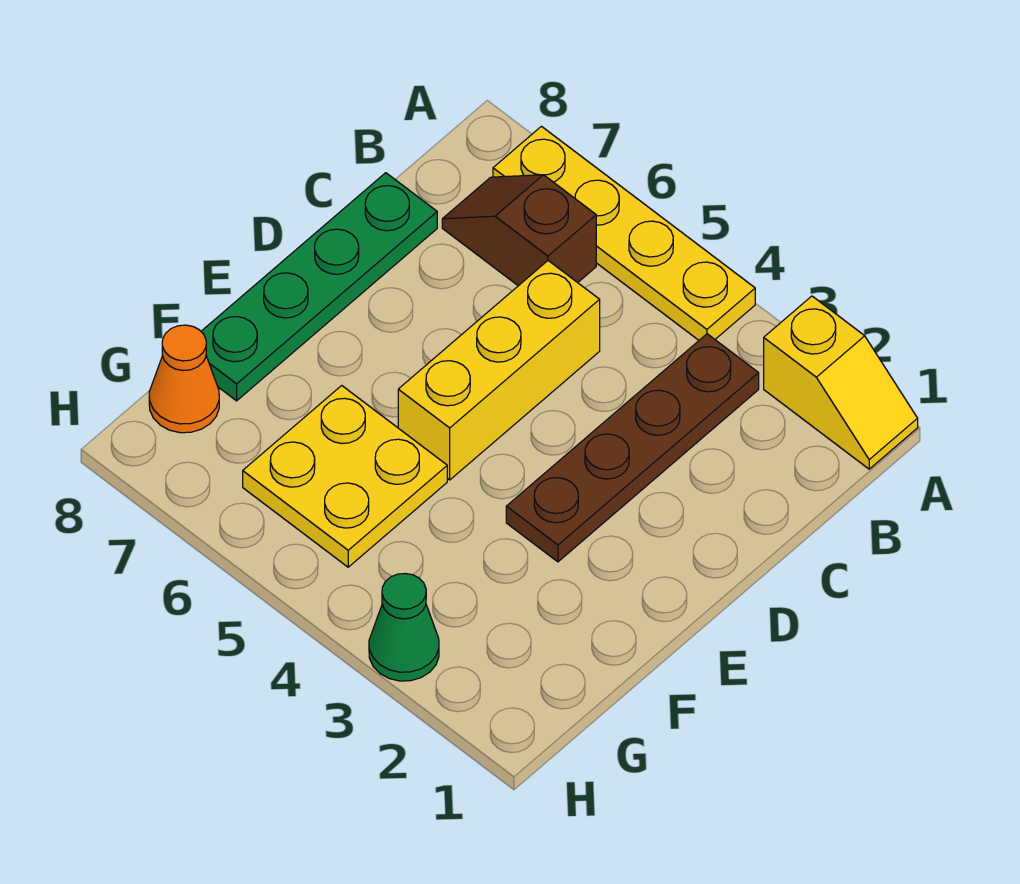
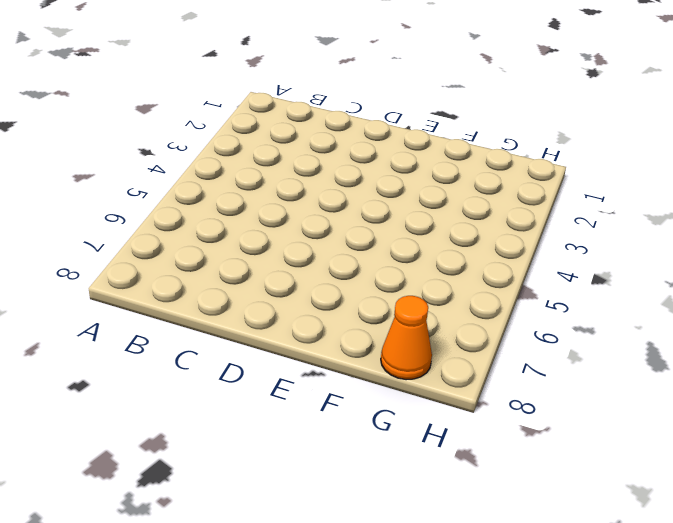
none -> yellow slope A1:A2 level 1 top 2
none -> yellow plate A4:A7 level 1

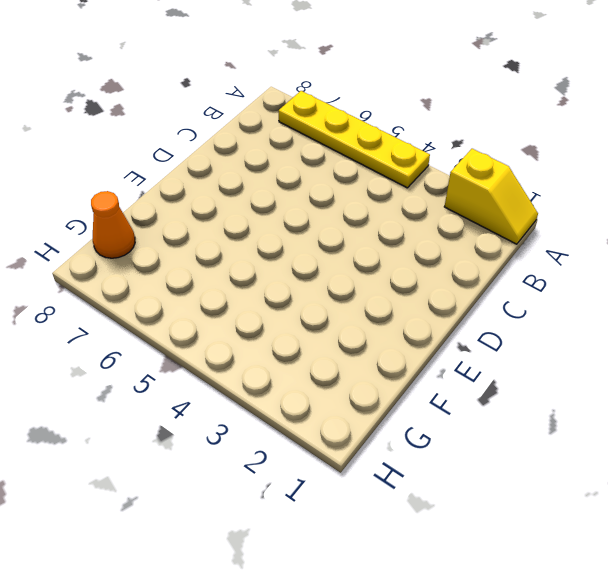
none -> brown plate B3:E3 level 1
none -> brown slope B6:B7 level 1 top 6

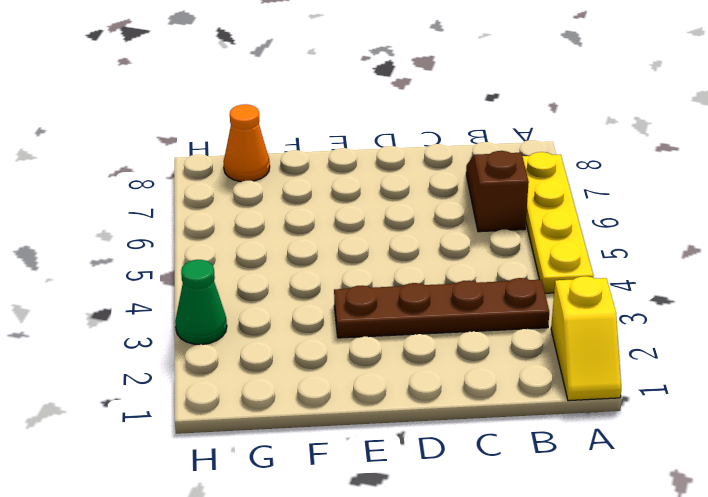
none -> yellow brick C5:E5 level 1
none -> green plate C8:F8 level 1

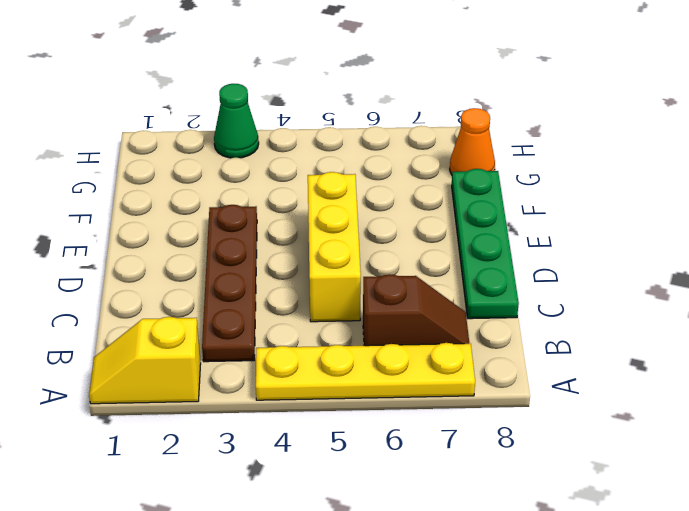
none -> yellow plate F5:G6 level 1

